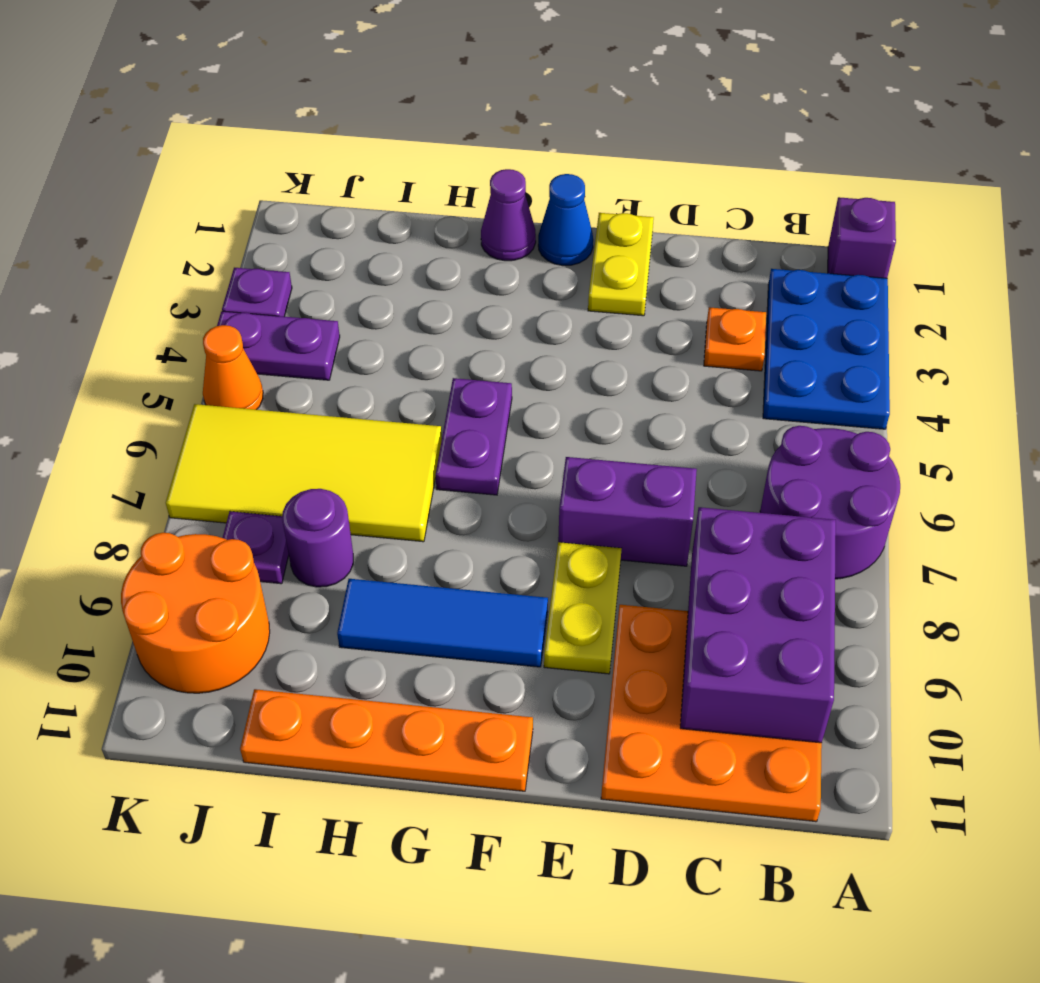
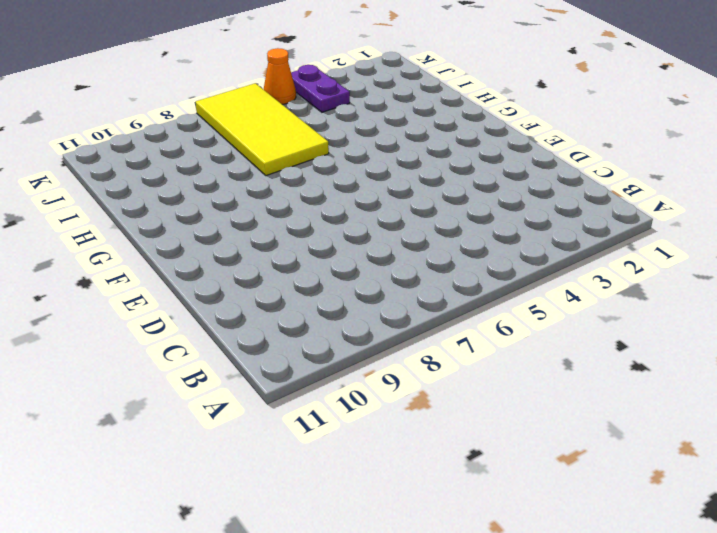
none -> purple brick A1 level 1
none -> blue plate A2:B4 level 1
none -> purple round brick A6:B7 level 1

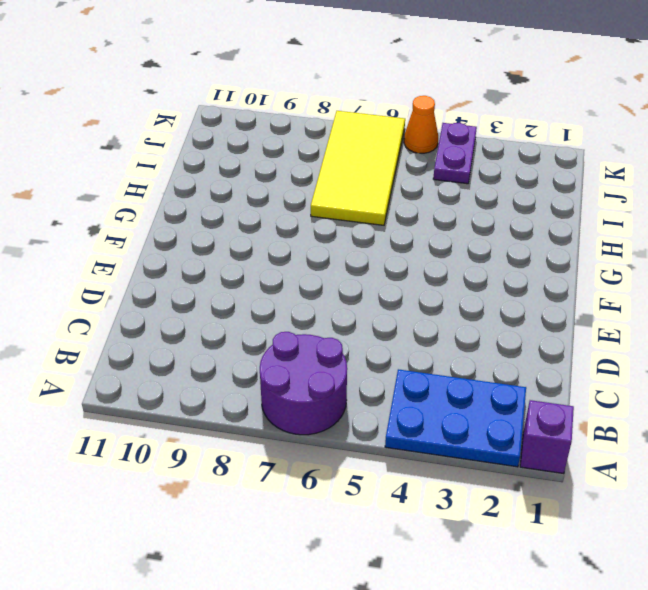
none -> orange plate B9:D11 level 1
none -> orange plate C3 level 1
none -> purple brick D7:E7 level 1

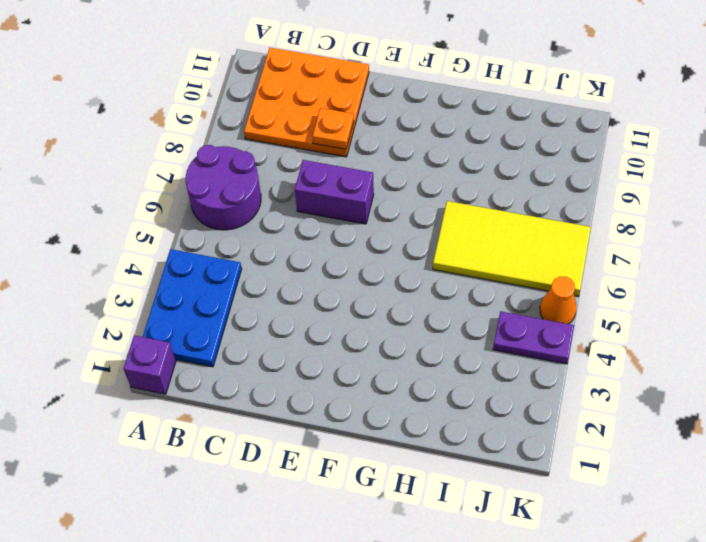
orange plate D9 level 2 -> orange plate C3 level 1
none -> yellow plate E1:E2 level 1
none -> yellow plate E8:E9 level 1
none -> blue cone F1 level 1

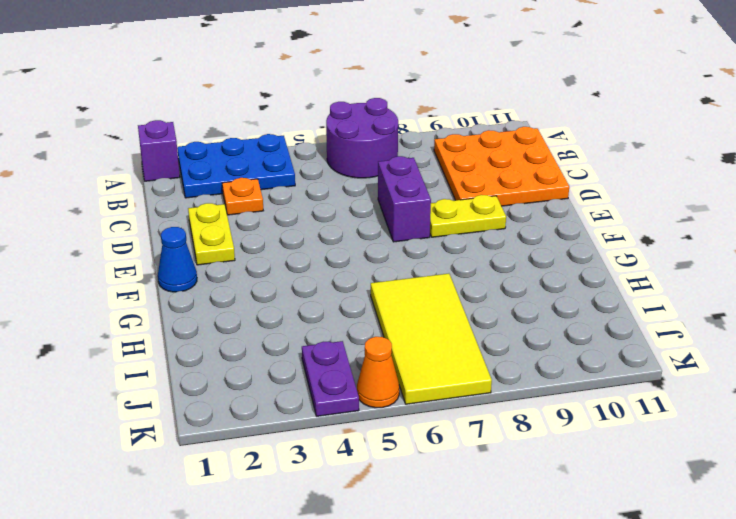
yellow plate D2:E2 level 1 -> yellow plate E1:E2 level 1
none -> blue tile F9:H9 level 1
none -> orange plate F11:I11 level 1
none -> purple cone G1 level 1

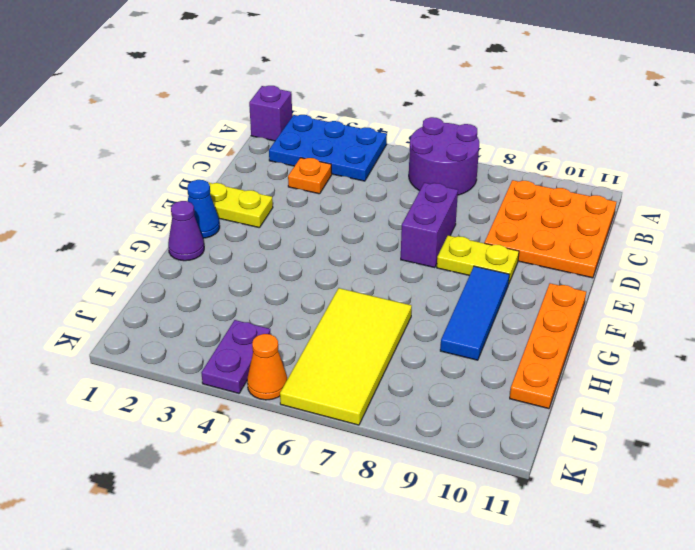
none -> purple plate G5:G6 level 1
none -> purple round brick I8 level 1
none -> purple plate J8 level 1

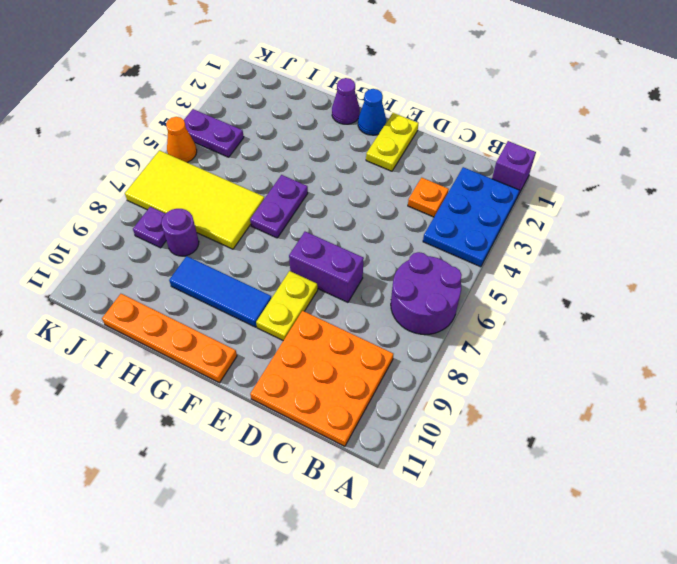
none -> orange round brick J9:K10 level 1
none -> purple plate K3 level 1
none -> purple brick B8:C10 level 2

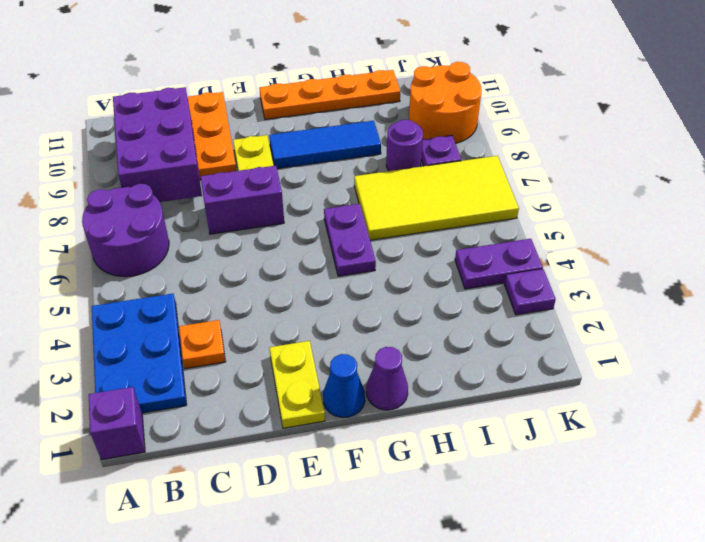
none -> orange cone K5 level 1

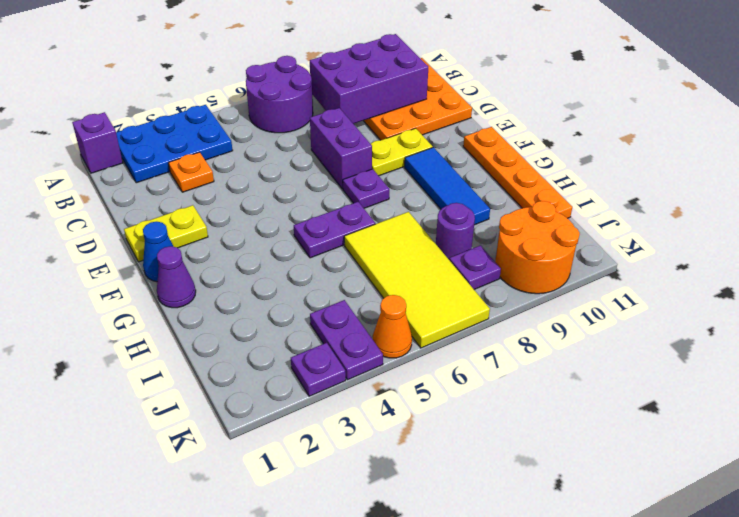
purple plate F7 level 1 -> none

